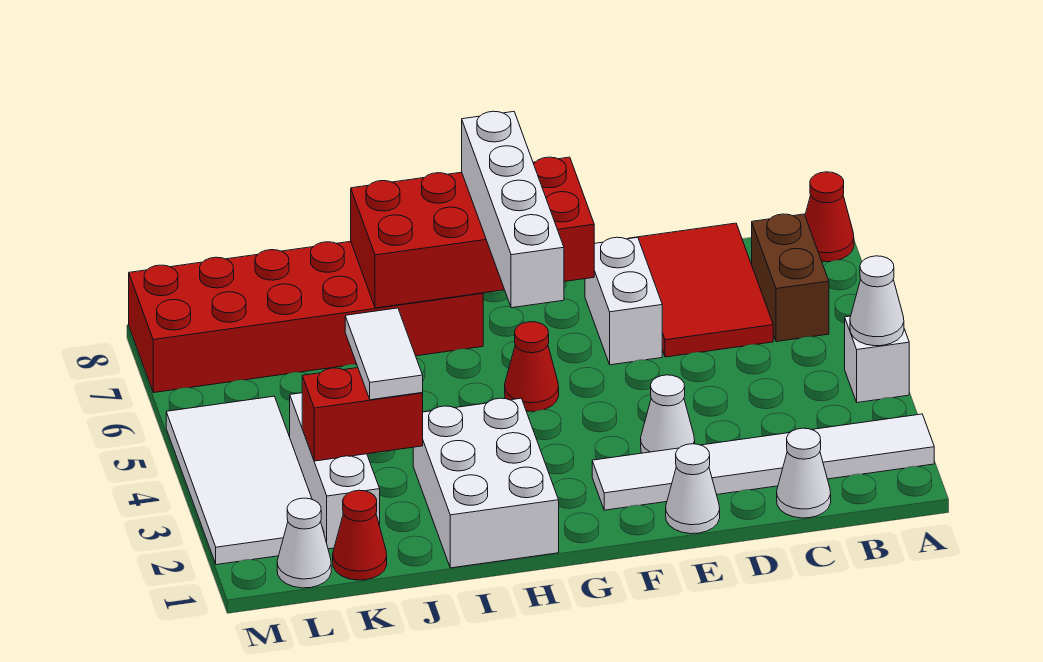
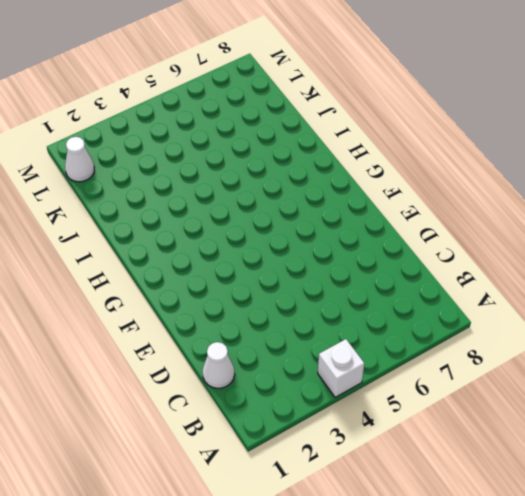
none -> white tile A2:F2 level 1
none -> red cone A8 level 1
none -> brown brick B6:B7 level 1

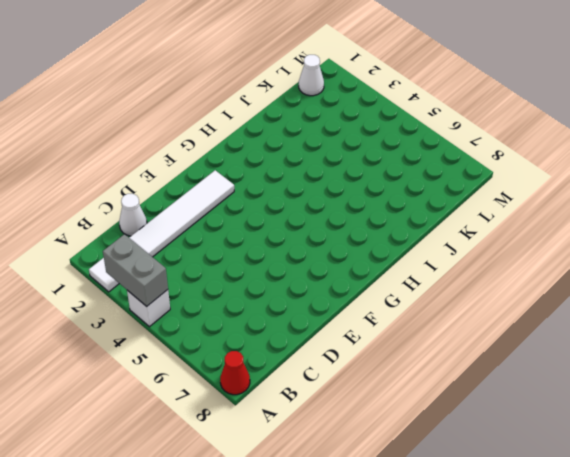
grey brick A3:A4 level 2 -> white cone A4 level 2
none -> brown brick B6:B7 level 1
none -> red tile C6:D8 level 1
none -> white cone E1 level 1

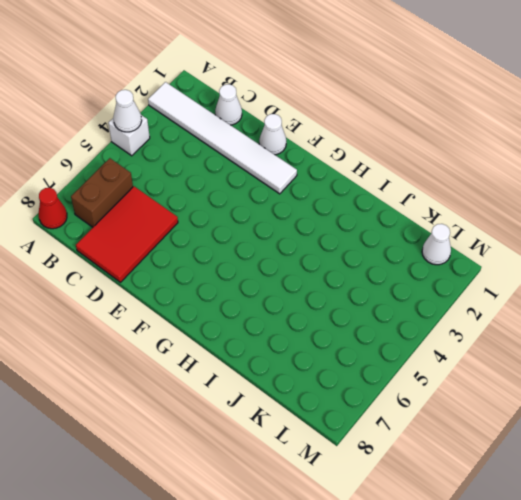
none -> white cone E3 level 1
none -> white brick E6:E7 level 1
none -> red cone G5 level 1

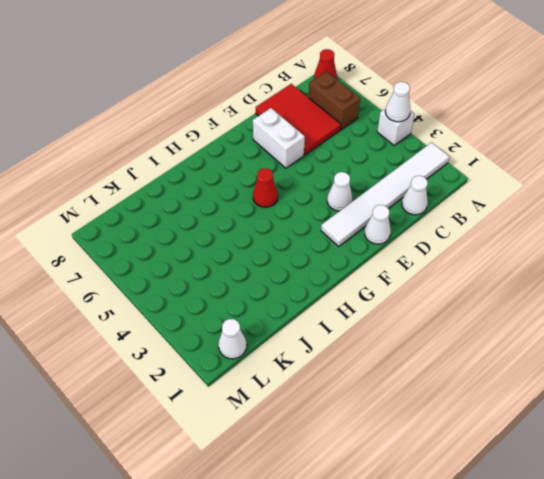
none -> white brick H1:I3 level 1
none -> red brick H7:M8 level 1
none -> red cone K1 level 1

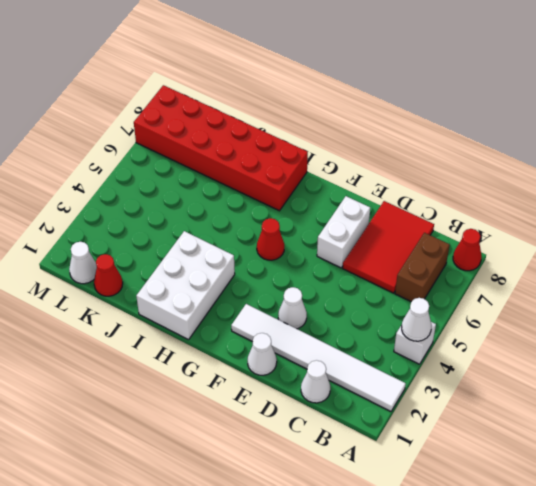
none -> white brick K2:K4 level 1
none -> white tile L2:M5 level 1
none -> red brick F7:I8 level 2

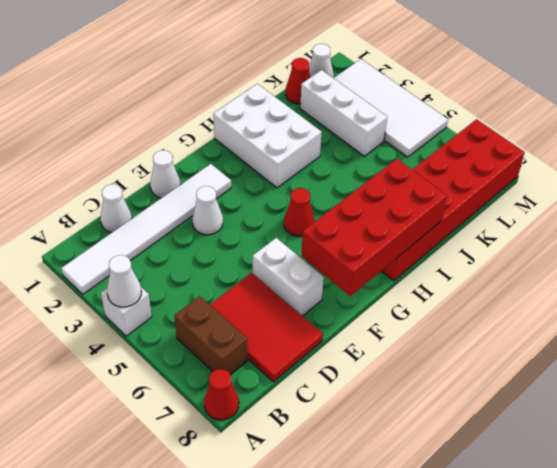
none -> red brick J3:K3 level 2
none -> white brick G5:G8 level 3
none -> white tile J3:J4 level 3

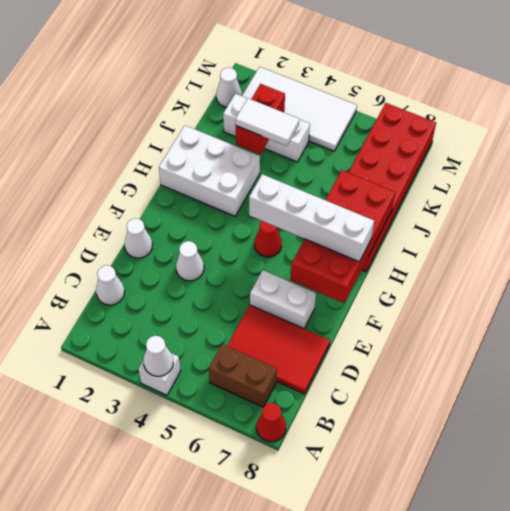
none -> white tile A2:F2 level 1
none -> red cone K1 level 1

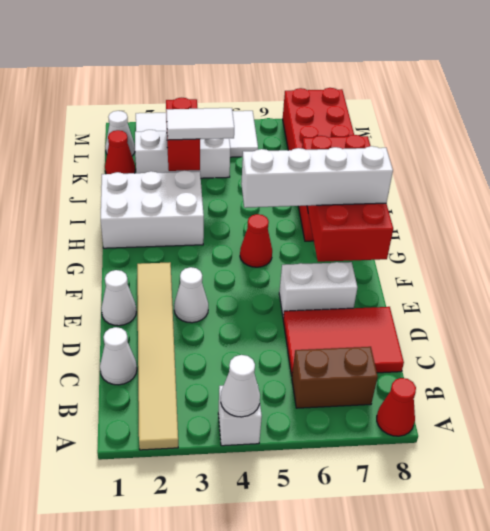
tan tile A2:F2 level 1 -> white tile A2:F2 level 1

